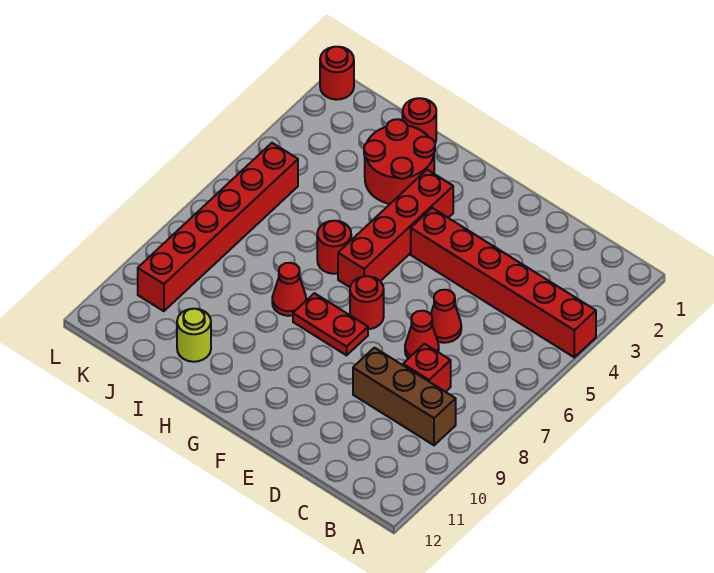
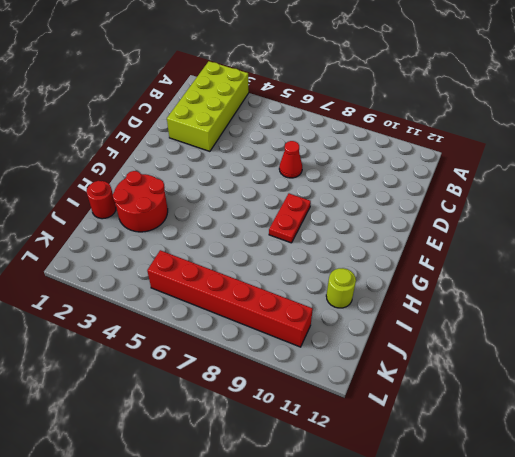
lime brick A2:D3 level 1 -> none
none -> red brick A4:F4 level 1
none -> brown brick B9:D9 level 1
none -> red brick C8 level 1

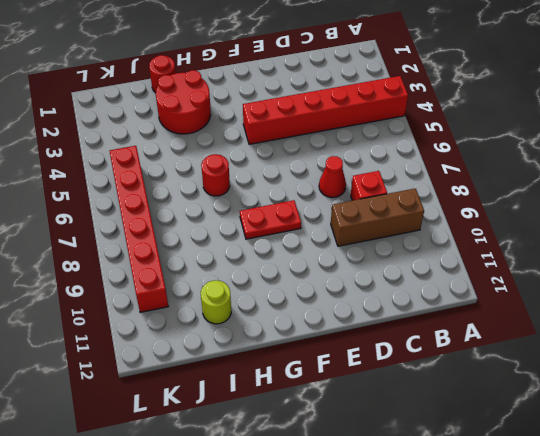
none -> red cone D6 level 1
none -> red round brick F7 level 1
none -> red brick G3:G6 level 1

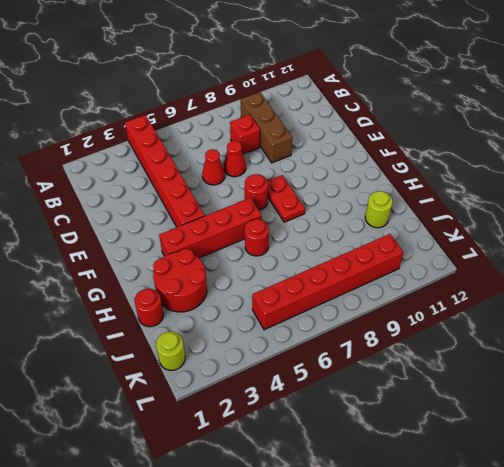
lime round brick K1 level 1 -> none
none -> red cone H8 level 1
none -> red round brick L1 level 1

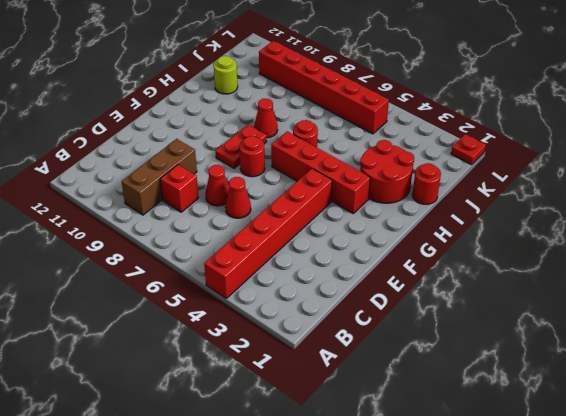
red plate L1 level 1 -> red round brick L1 level 1

